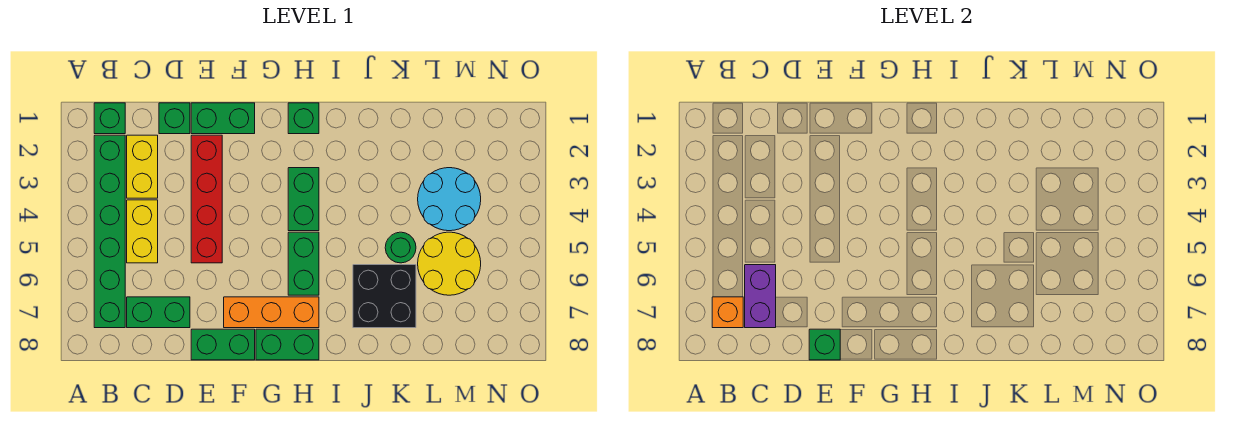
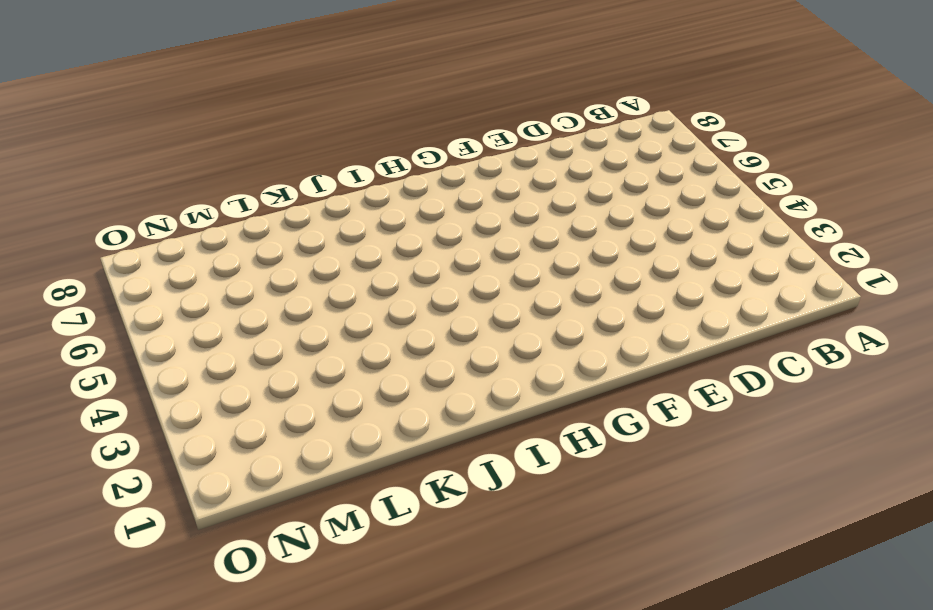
none -> green brick B1 level 1
none -> green brick B2:B7 level 1
none -> yellow brick C2:C3 level 1

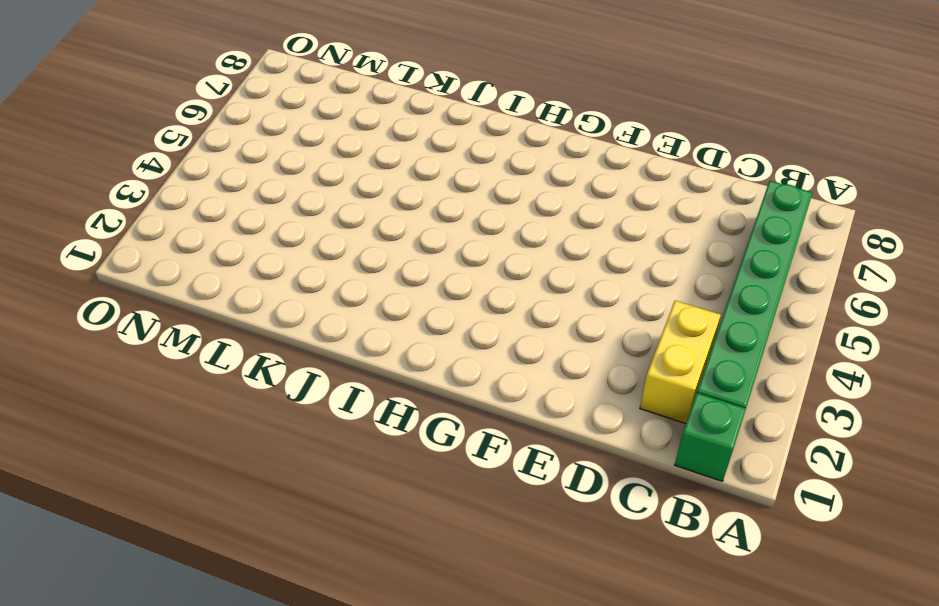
none -> yellow brick C4:C5 level 1
none -> green brick C7:D7 level 1
none -> green brick D1 level 1

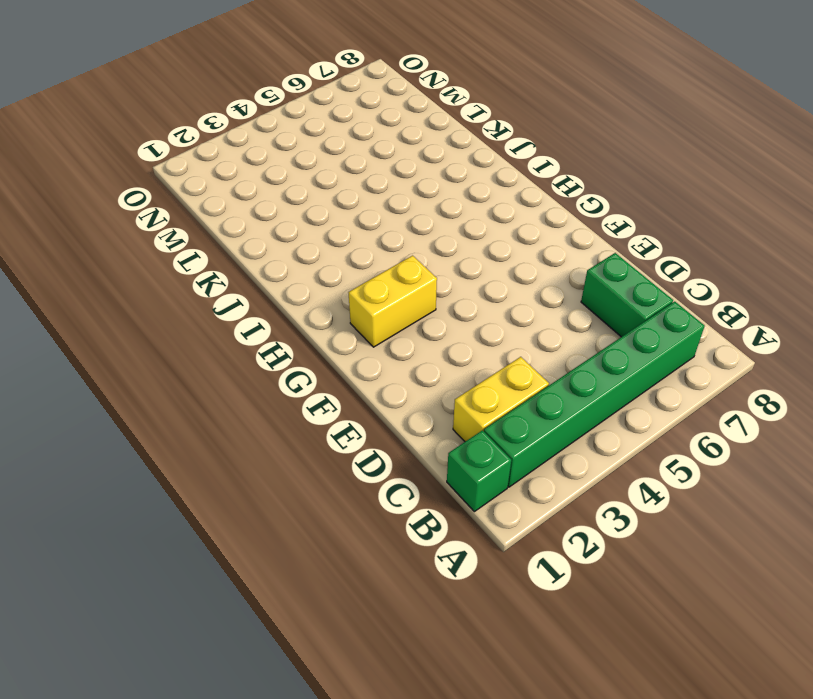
yellow brick G2:G3 level 1 -> yellow brick C4:C5 level 1
none -> green brick D1 level 1
none -> green brick E1:F1 level 1
none -> red brick E2:E5 level 1

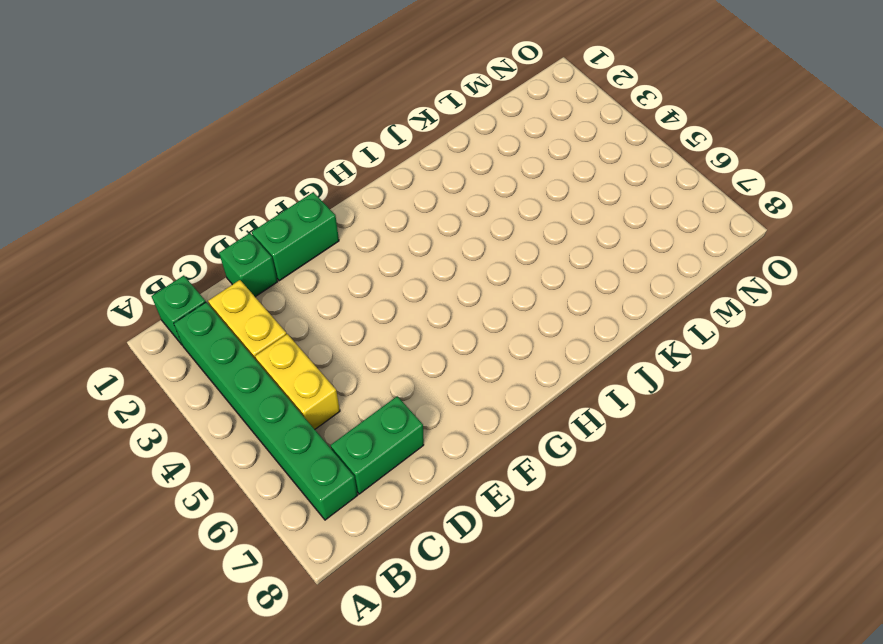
none -> red brick E2:E5 level 1
none -> green brick E8:F8 level 1
none -> orange brick F7:H7 level 1

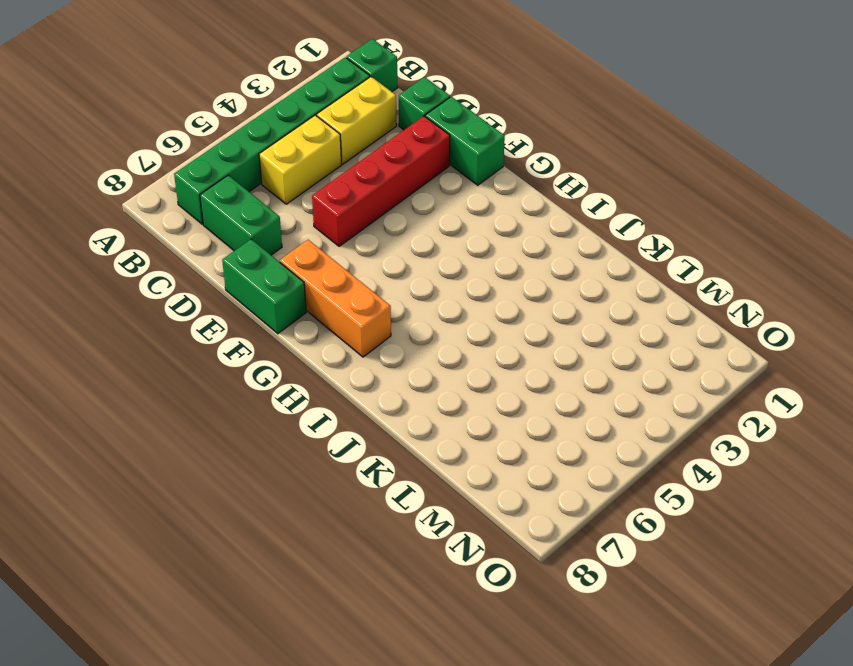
none -> green brick G8:H8 level 1
none -> green brick H1 level 1
none -> green brick H3:H4 level 1

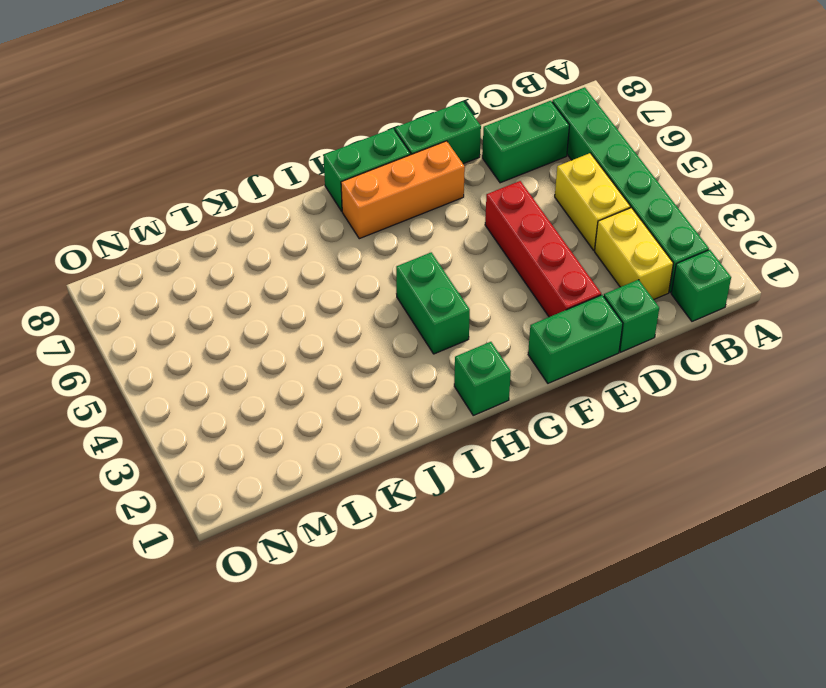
none -> green brick H5:H6 level 1
none -> black brick J6:K7 level 1
none -> green round brick K5 level 1

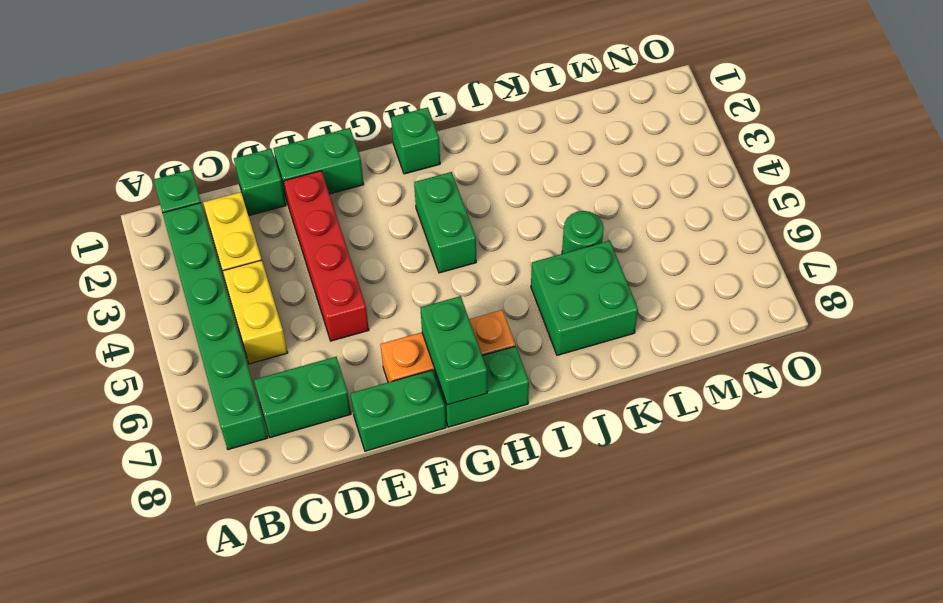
green brick G7:G8 level 2 -> green brick H5:H6 level 1
green brick J6:K7 level 1 -> black brick J6:K7 level 1
none -> cyan round brick L3:M4 level 1
none -> yellow round brick L5:M6 level 1
none -> orange brick B7 level 2

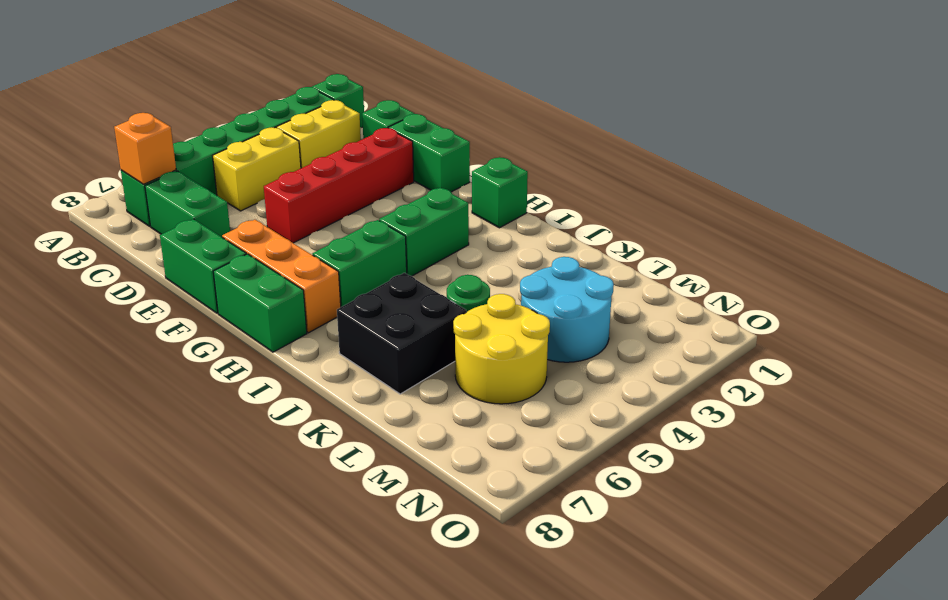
none -> purple brick C6:C7 level 2
none -> green brick E8 level 2

